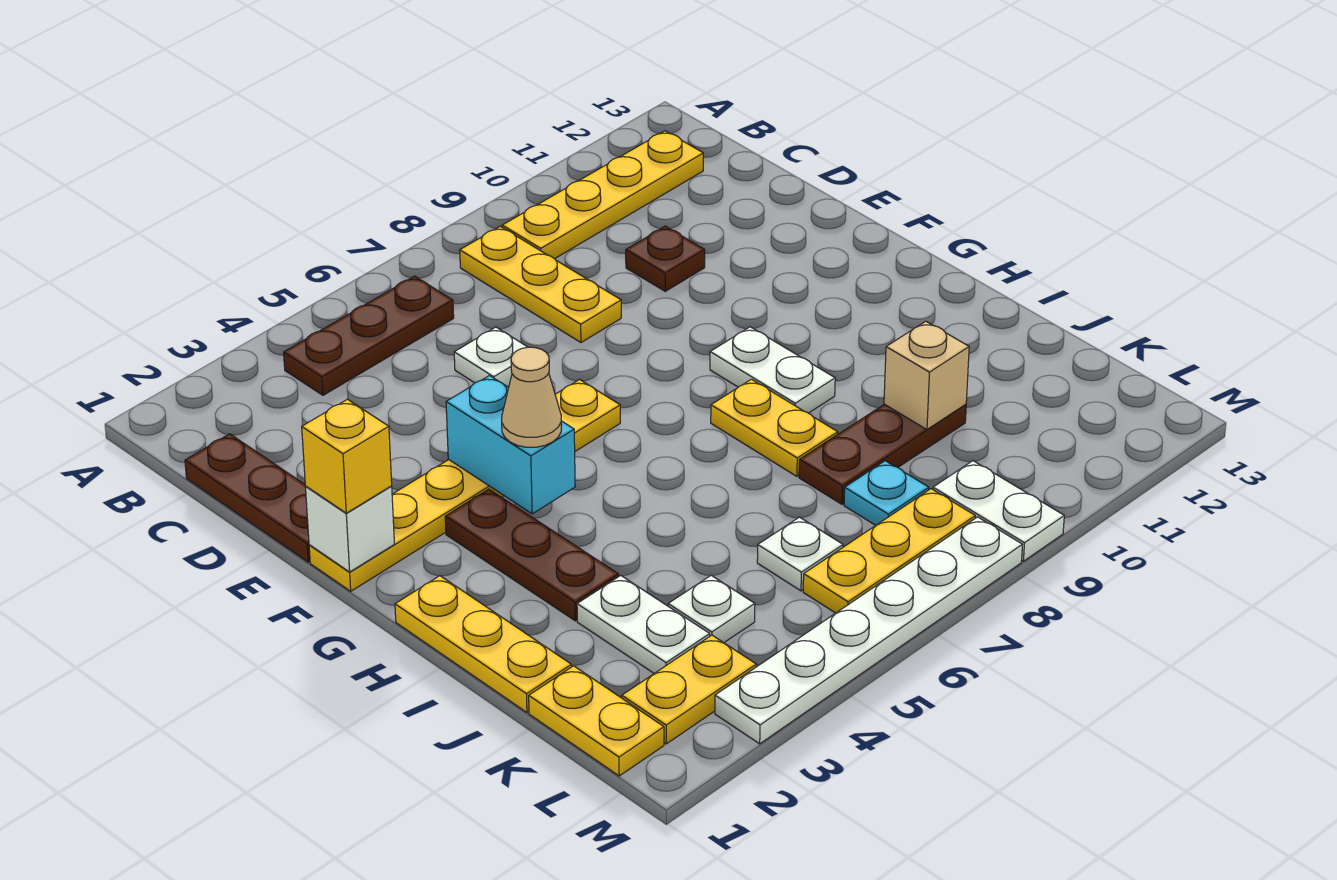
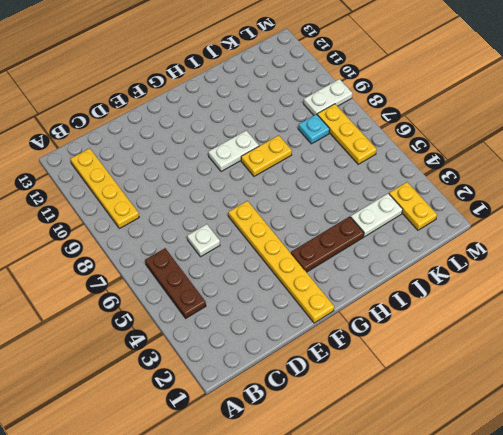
none -> yellow plate B8:D8 level 1
none -> brown plate C1:E1 level 1
none -> brown plate D10 level 1

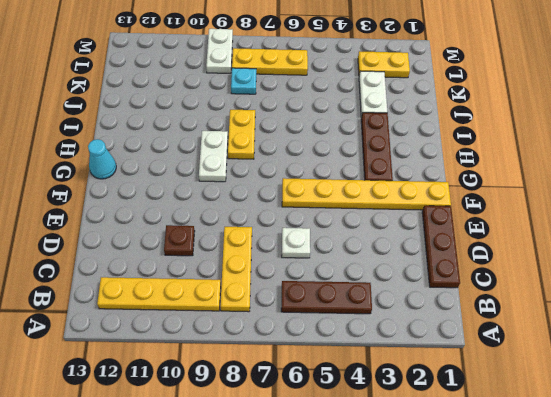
cyan cone G13 level 1 -> none
none -> yellow plate H1:J1 level 1
none -> brown plate J8:J10 level 1
none -> yellow plate K1:L1 level 1

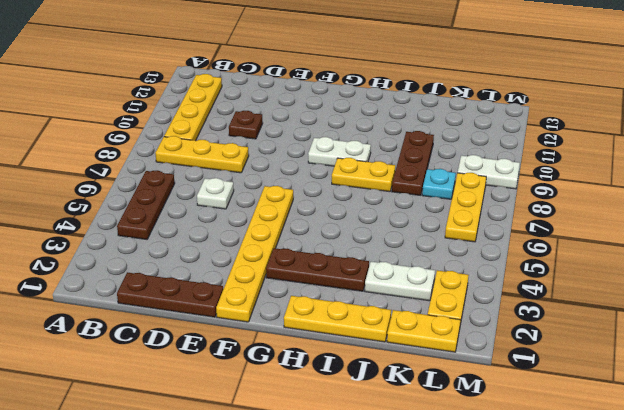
none -> white plate K4 level 1
none -> white plate K6 level 1
none -> white plate M3:M8 level 1

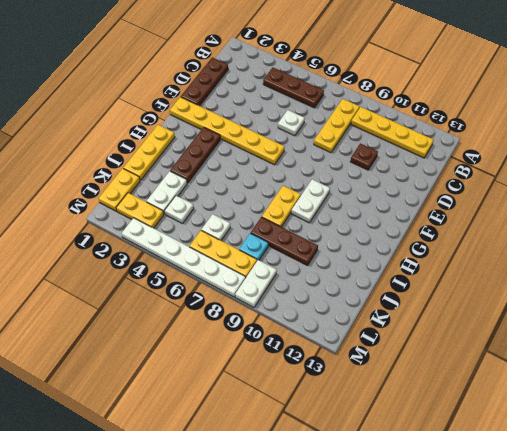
none -> white brick F1 level 2
none -> cyan brick F4:G4 level 2
none -> tan brick J10 level 2

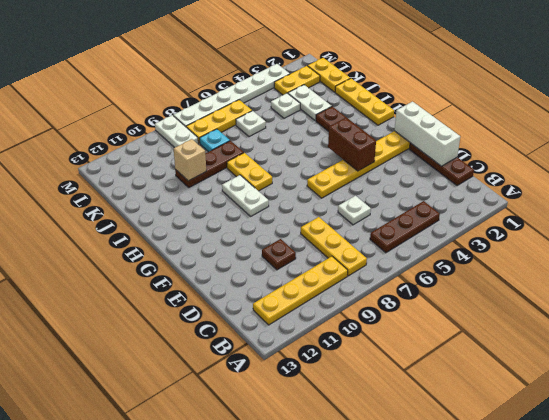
white brick D1:F1 level 2 -> white brick F1 level 2
brown brick F4:G4 level 2 -> cyan brick F4:G4 level 2
none -> yellow brick F1 level 3
none -> tan cone G4 level 3

